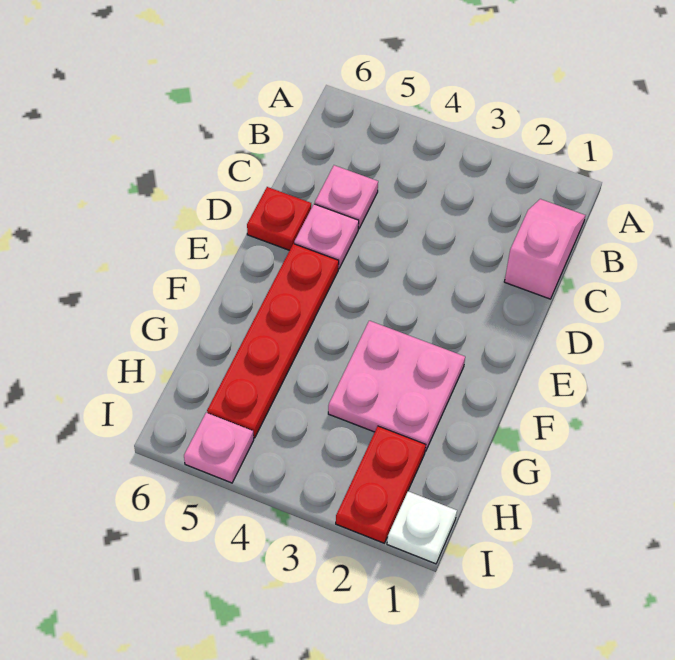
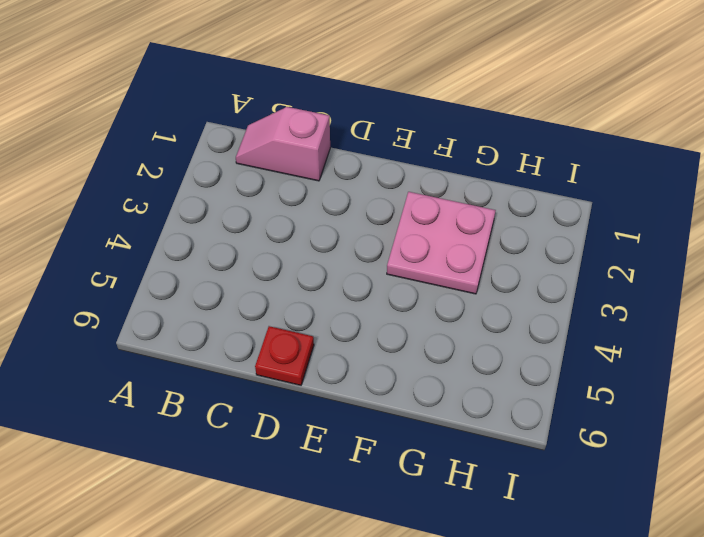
none -> pink plate C5 level 1
none -> pink plate D5 level 1

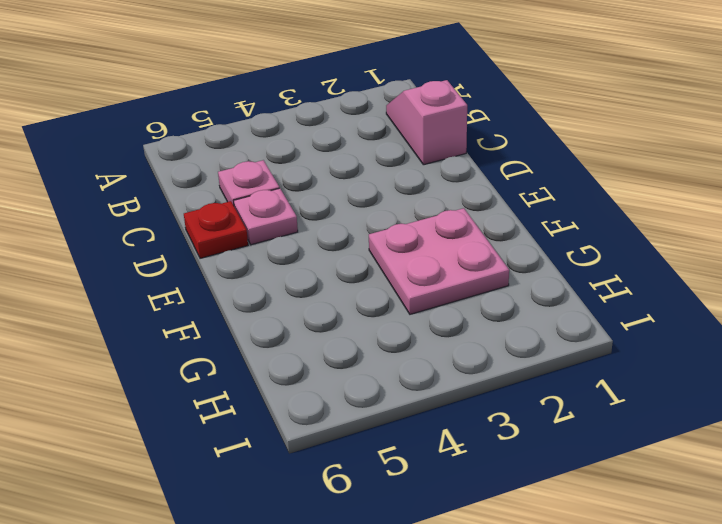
none -> red plate E5:H5 level 1
none -> red plate H2:I2 level 1

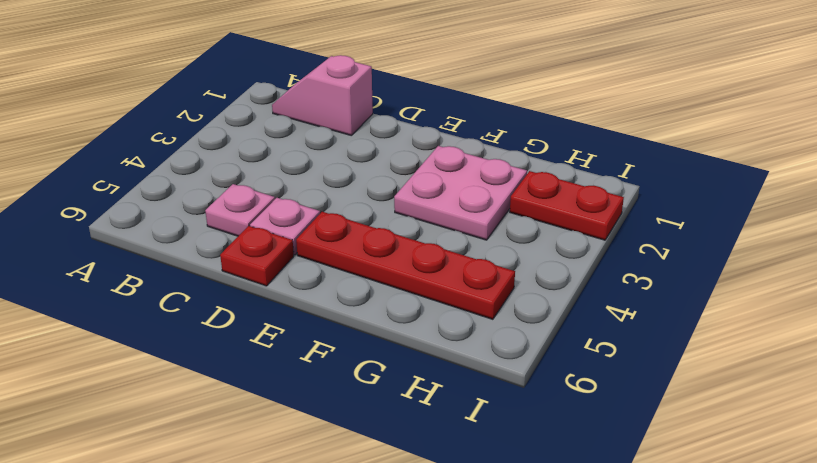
none -> white plate I1 level 1
none -> pink plate I5 level 1

